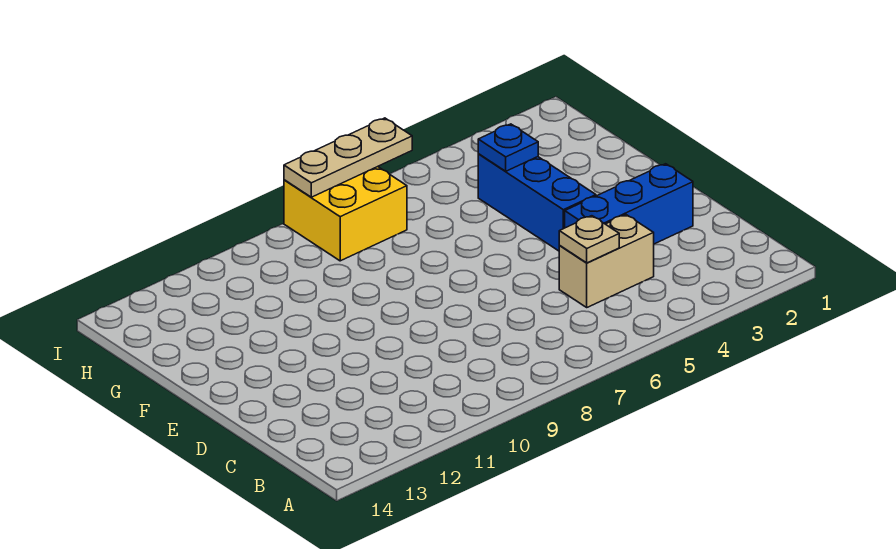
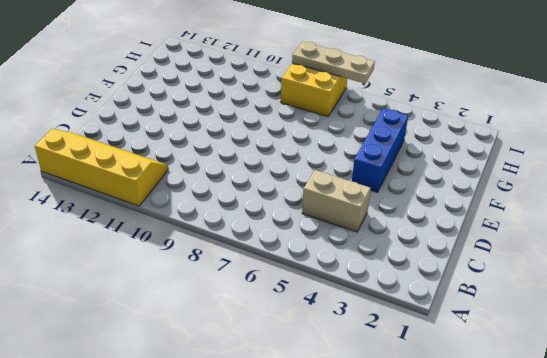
yellow slope A11:B14 level 1 top A -> none
none -> blue brick D2:D4 level 1
none -> tan plate C5 level 2

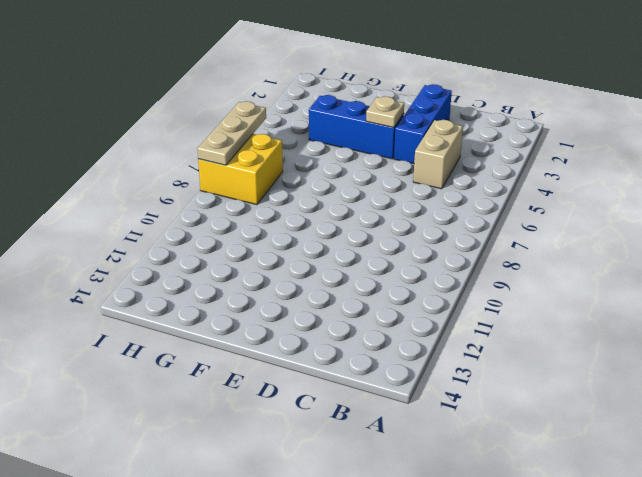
tan plate E4 level 2 -> tan plate C5 level 2
none -> blue plate G4 level 2

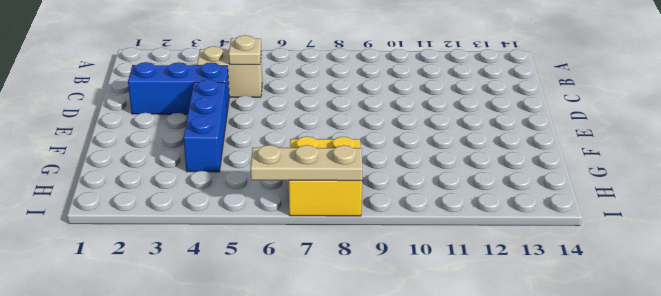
none -> blue plate G4 level 2

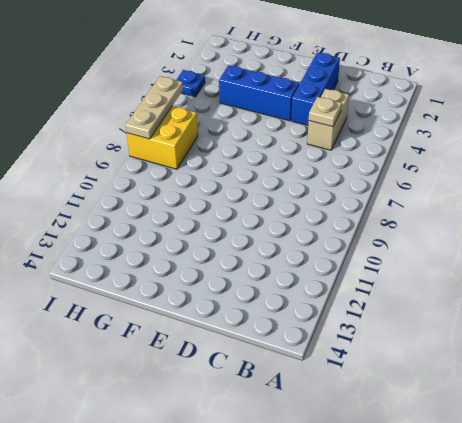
blue plate I4 level 1 -> blue plate G4 level 2

